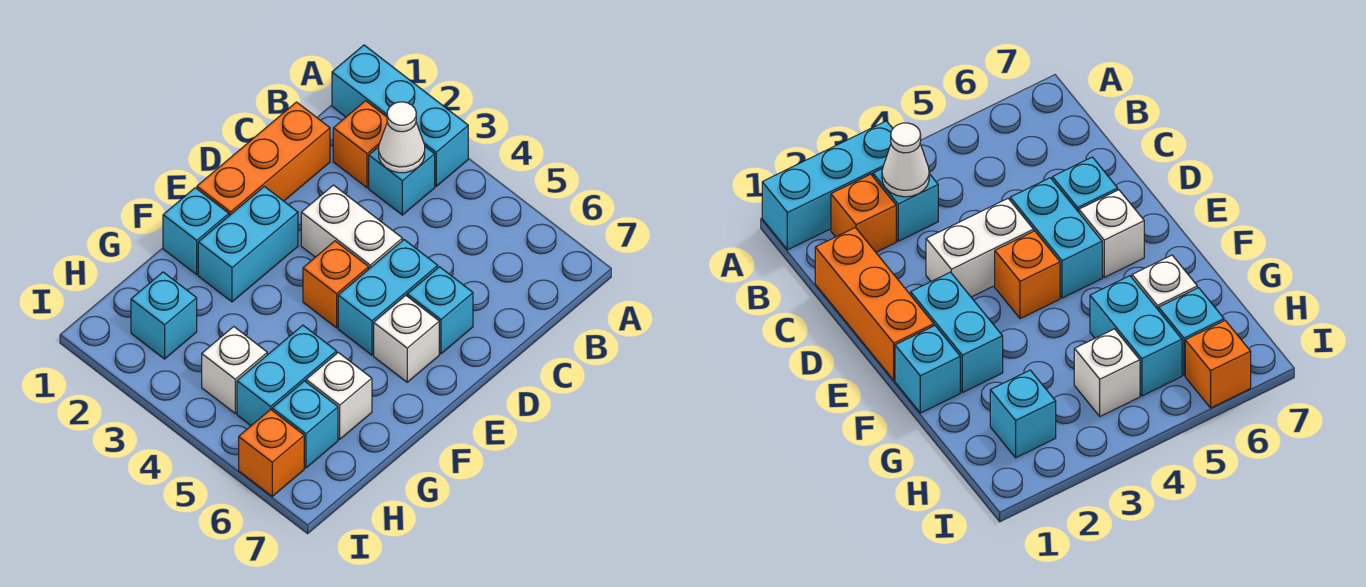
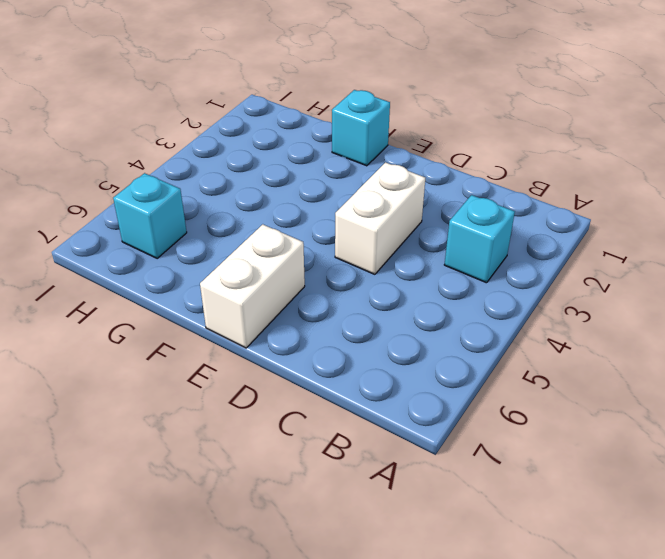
white brick E6:E7 level 1 -> white brick E6 level 1
none -> cyan brick A1:A3 level 1
none -> orange brick B2 level 1
none -> orange brick C1:E1 level 1

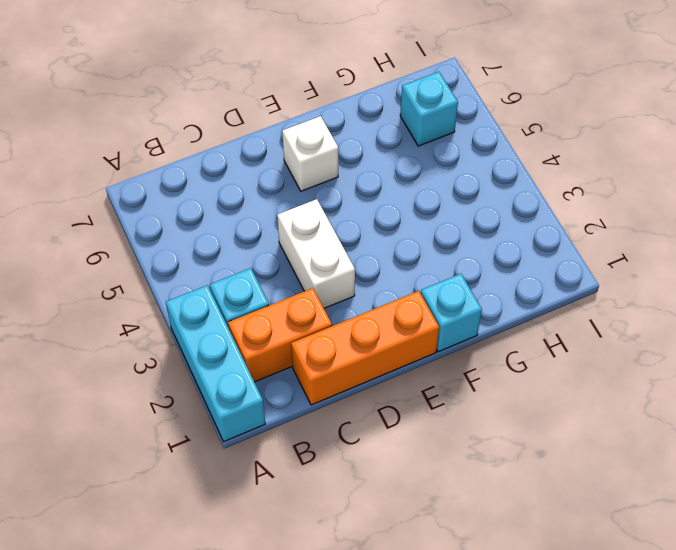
orange brick B2:C2 level 1 -> orange brick B2 level 1
none -> cyan brick D5:E5 level 1
none -> cyan brick D6 level 1
none -> cyan brick E2:F2 level 1

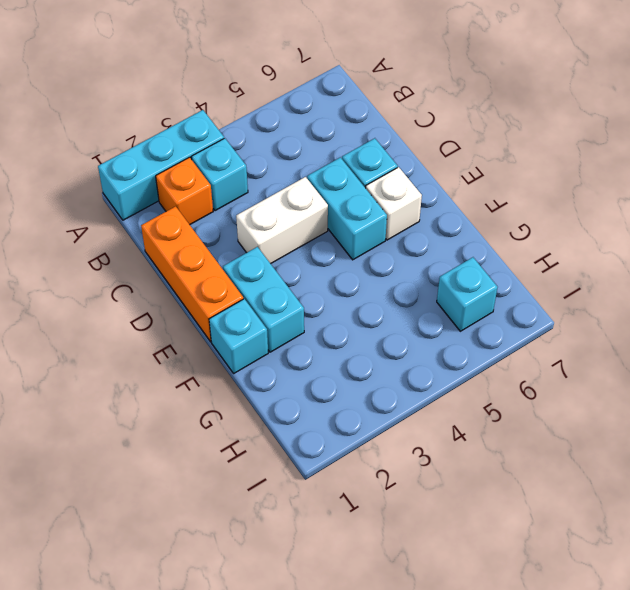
none -> orange brick E4 level 1
none -> cyan brick G5:H5 level 1
none -> white brick G6 level 1

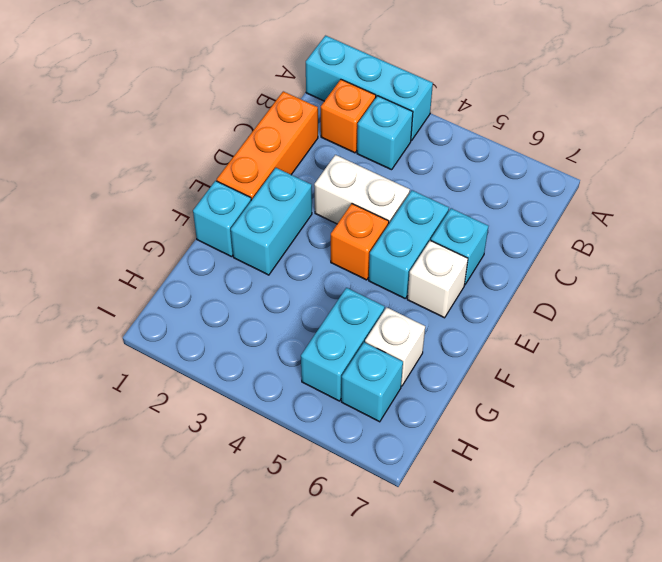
none -> cyan brick H2 level 1
none -> white brick H4 level 1
none -> orange brick I6 level 1

